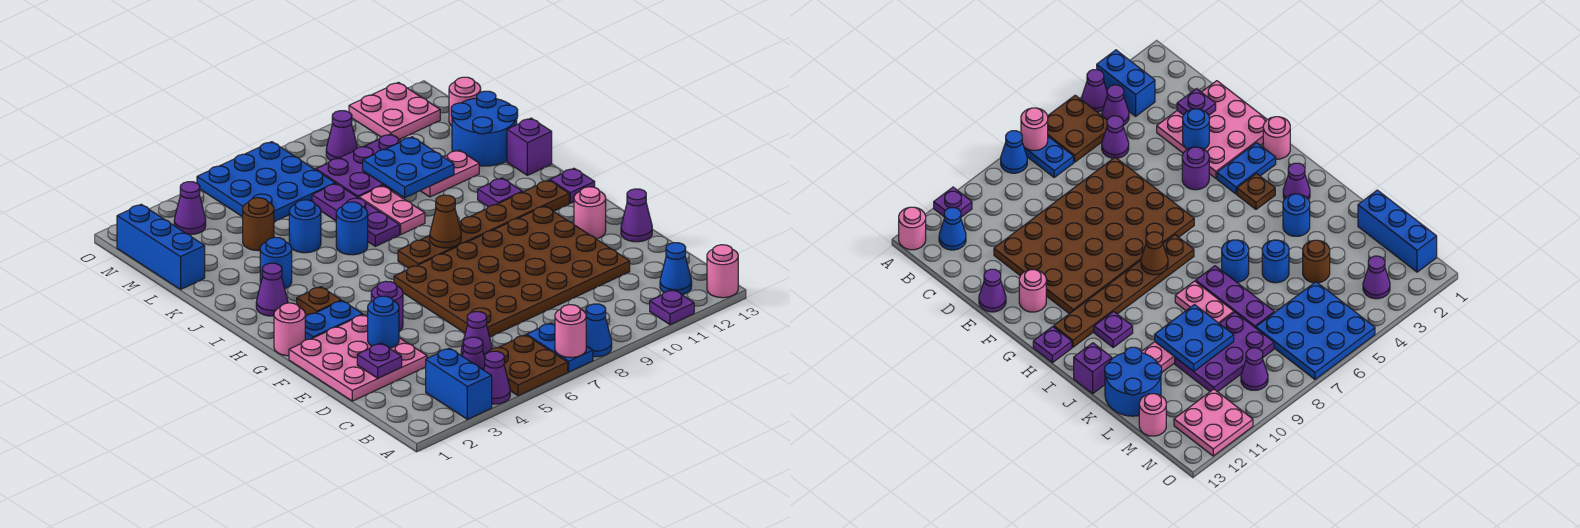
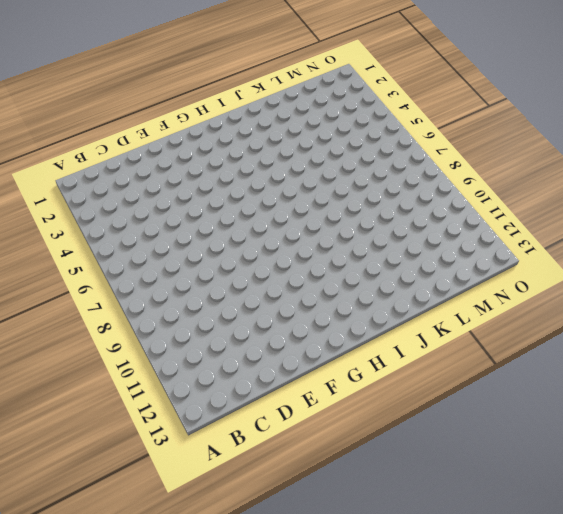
none -> blue brick A3:B3 level 1
none -> purple cone A4 level 1
none -> brown plate A5:B6 level 1
none -> blue plate A7:B7 level 1

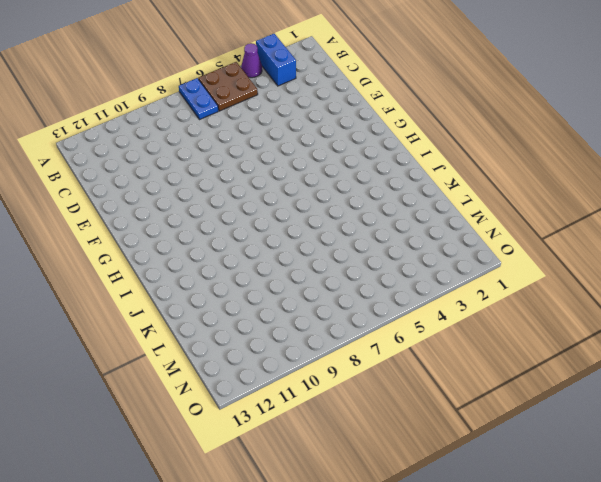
none -> blue cone A8 level 1
none -> purple plate A11 level 1
none -> pink round brick A13 level 1
none -> purple cone B4 level 1

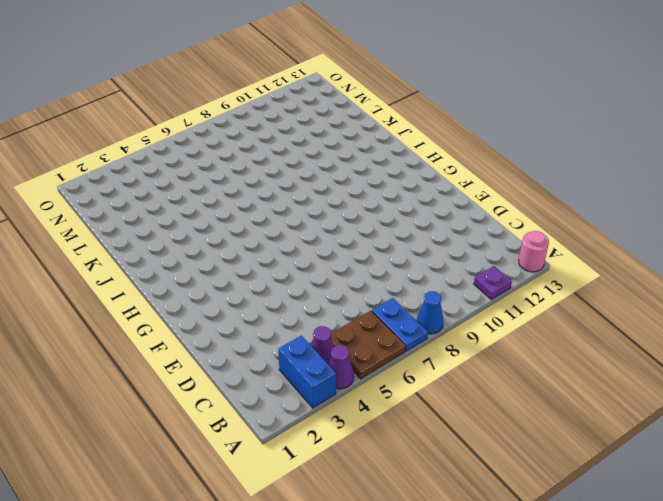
none -> blue cone B12 level 1
none -> purple cone C5 level 1
none -> pink plate D1:F3 level 1
none -> brown plate D6:G11 level 1

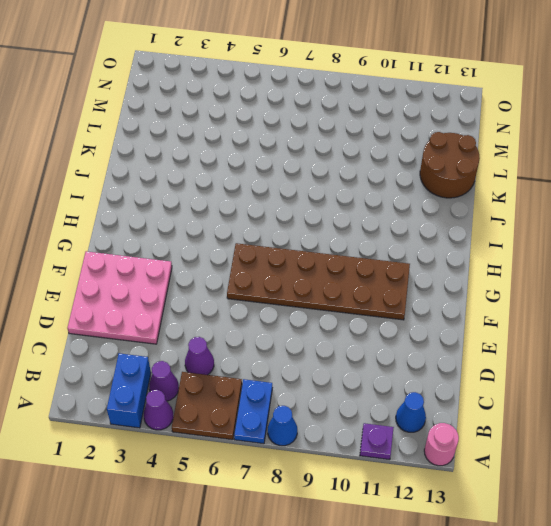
brown plate F6:G11 level 1 -> brown plate D6:G11 level 1
brown round brick K12:L13 level 1 -> blue round brick K12:L13 level 1
none -> purple cone E13 level 1
none -> purple round brick F4 level 1
none -> pink round brick F12 level 1
none -> pink round brick G1 level 1

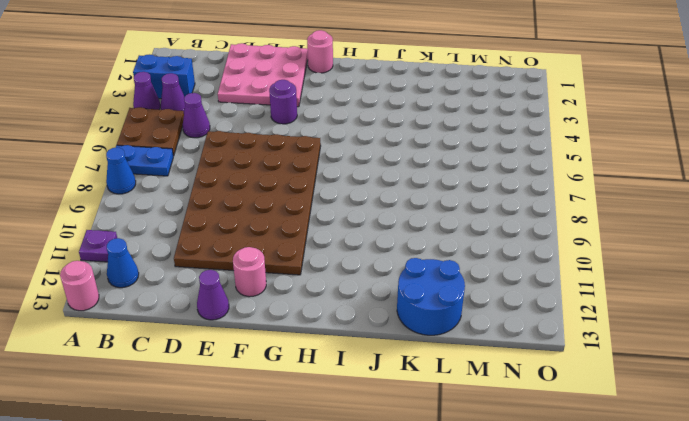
none -> blue plate G2:G3 level 1
none -> brown plate H3 level 1
none -> brown plate H7:H12 level 1
none -> purple plate H13 level 1

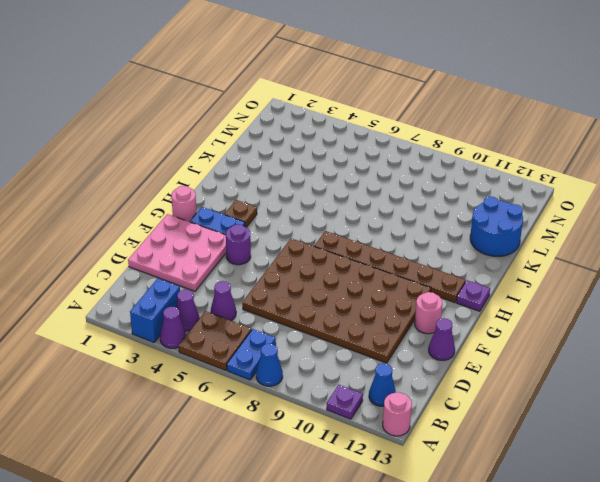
none -> purple cone I2 level 1
none -> purple plate I11 level 1
none -> blue round brick J3 level 1
none -> blue round brick J6 level 1

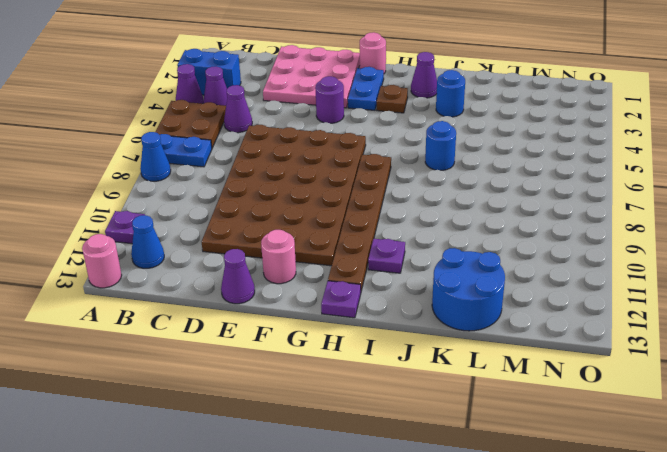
none -> purple plate J7:L7 level 1
none -> pink plate J8:K8 level 1
none -> purple brick J13 level 1
none -> blue round brick K5 level 1

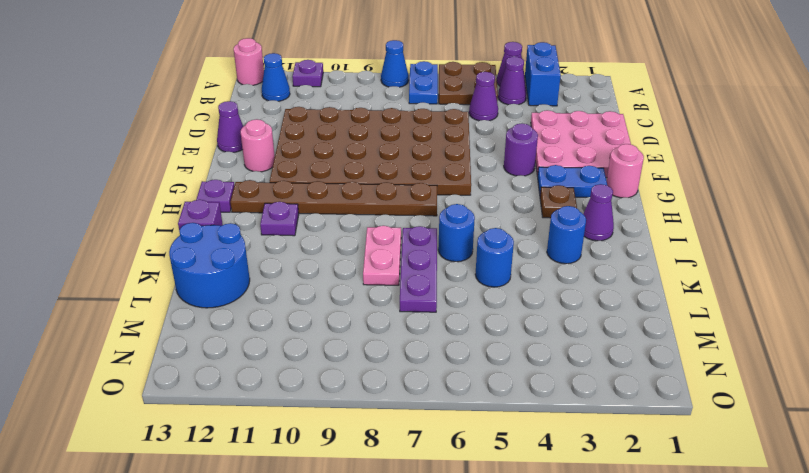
none -> pink plate K10:K11 level 1
none -> blue brick L1:N1 level 1
none -> brown round brick L4 level 1
none -> purple plate L8:M10 level 1

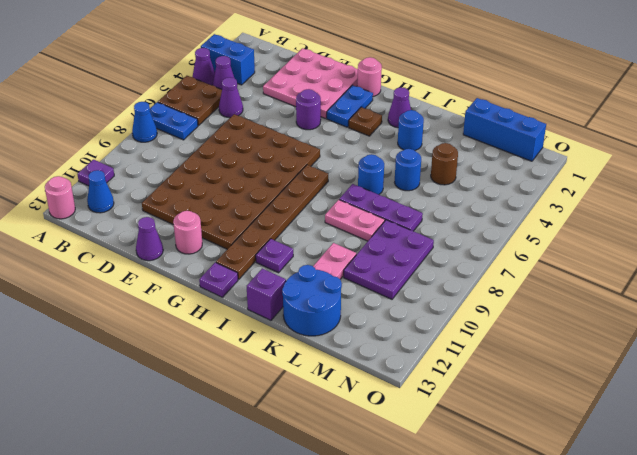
none -> blue plate M5:O7 level 1
none -> pink round brick M13 level 1
none -> purple cone N3 level 1
none -> purple cone N9 level 1

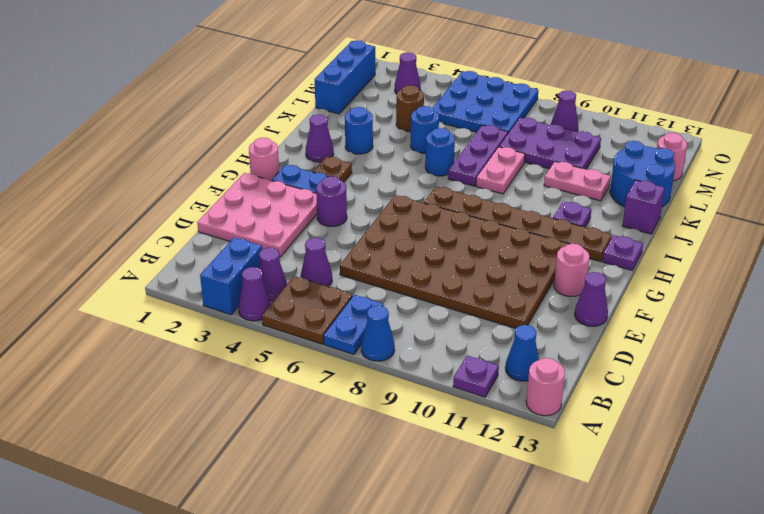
none -> pink plate N11:O12 level 1
none -> pink round brick A7 level 2
none -> purple plate D2 level 2
none -> blue round brick E3 level 2

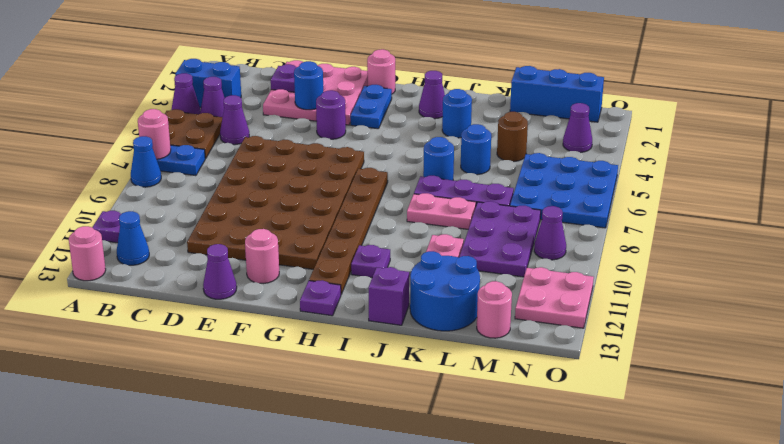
none -> brown plate H3 level 1
none -> brown cone H8 level 2
none -> blue plate K9:L10 level 2

